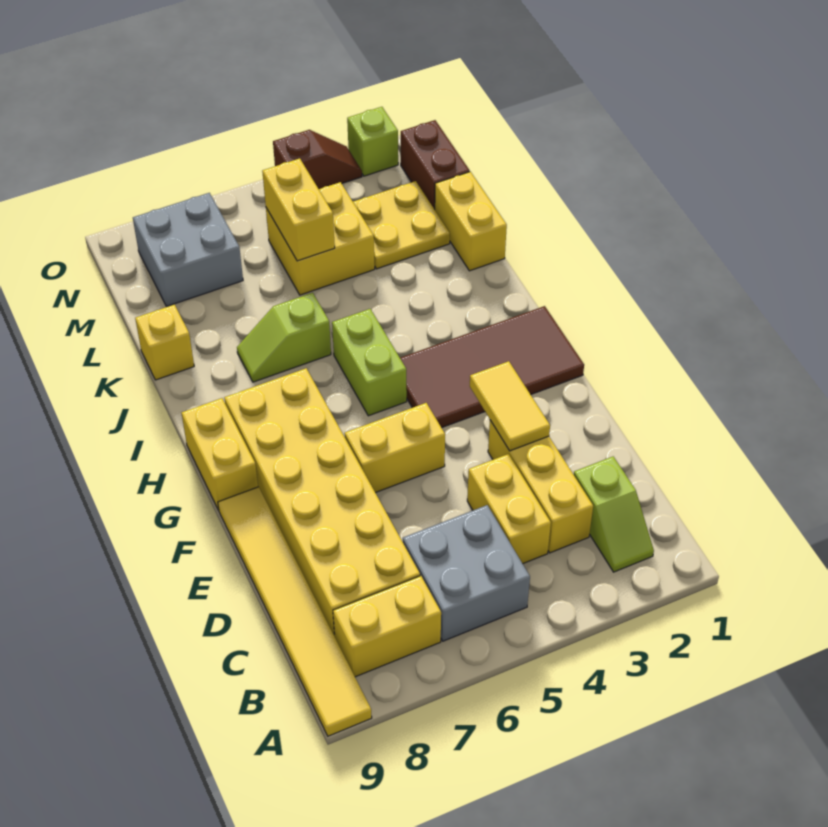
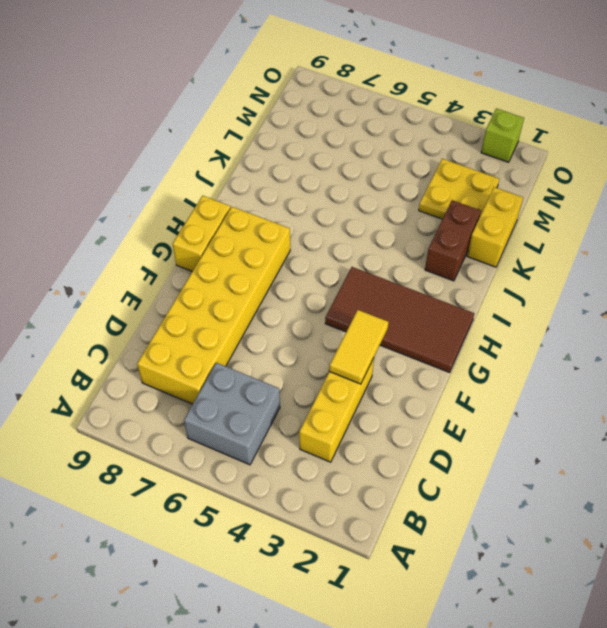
brown brick J2:K2 level 1 -> brown brick M1:N1 level 1
none -> yellow tile A9:F9 level 1
none -> lime slope B2:C2 level 1 top C
none -> yellow brick B7:B8 level 1

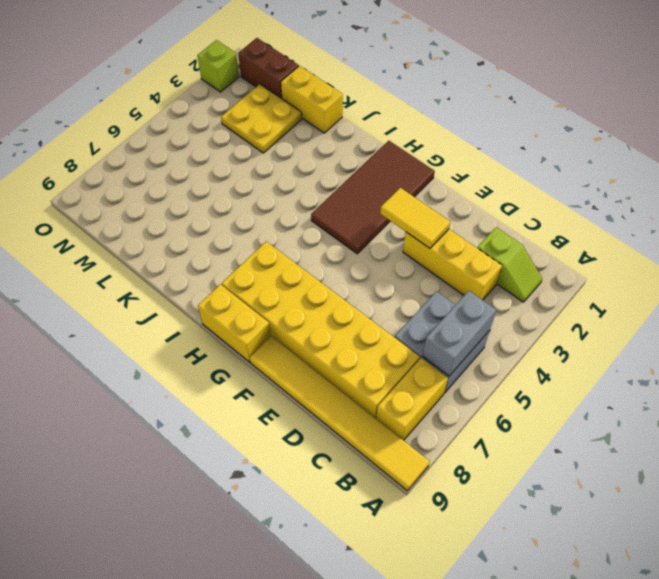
grey brick B5:B6 level 2 -> none
none -> yellow brick C4:D4 level 1
none -> yellow brick F5:F6 level 1
none -> lime brick H5:I5 level 1

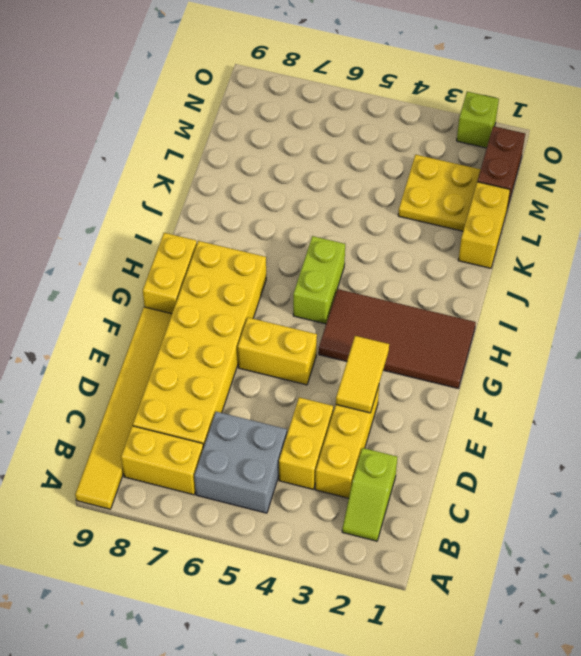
none -> lime slope J6:J7 level 1 top 6
none -> yellow brick K9 level 1
none -> yellow brick L4:M5 level 1

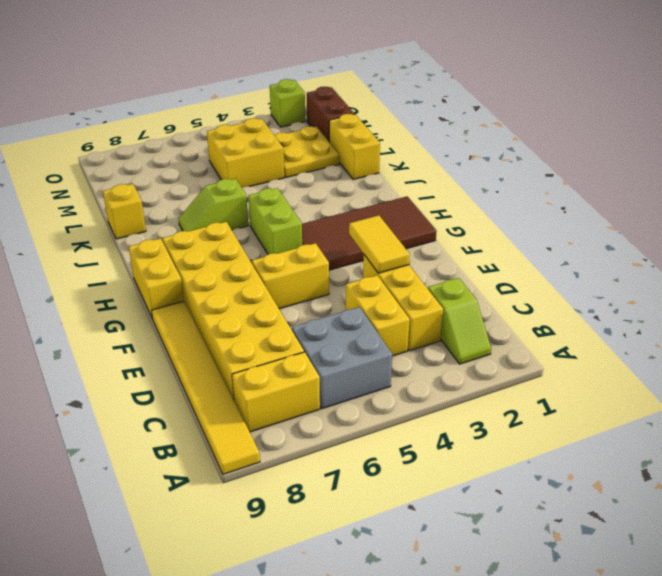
none -> grey brick M7:N8 level 1
none -> brown slope O3:O4 level 1 top 4
none -> yellow brick L5:M5 level 2

